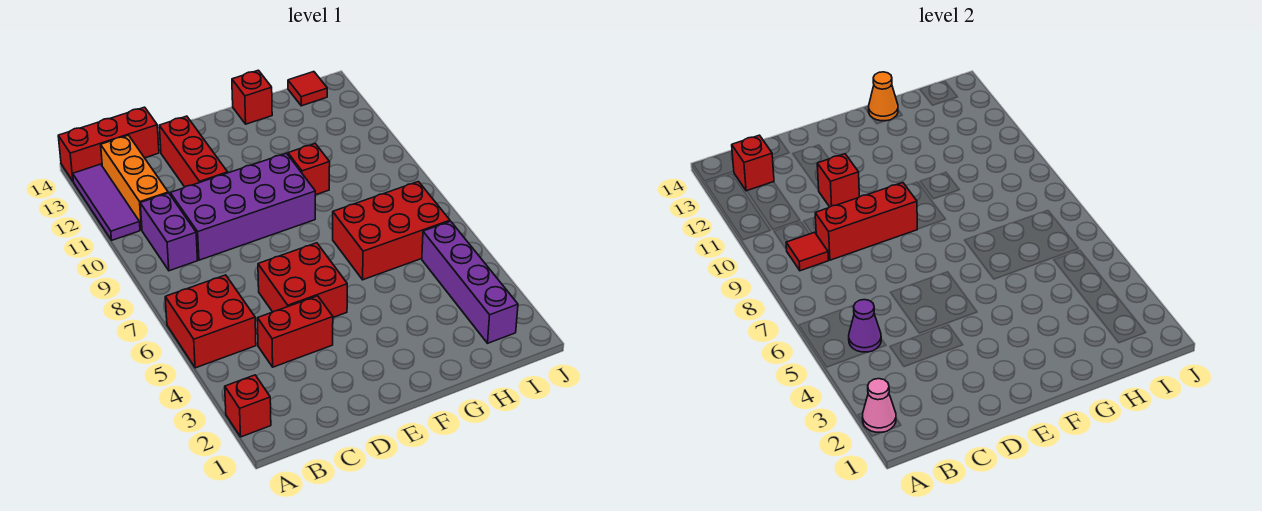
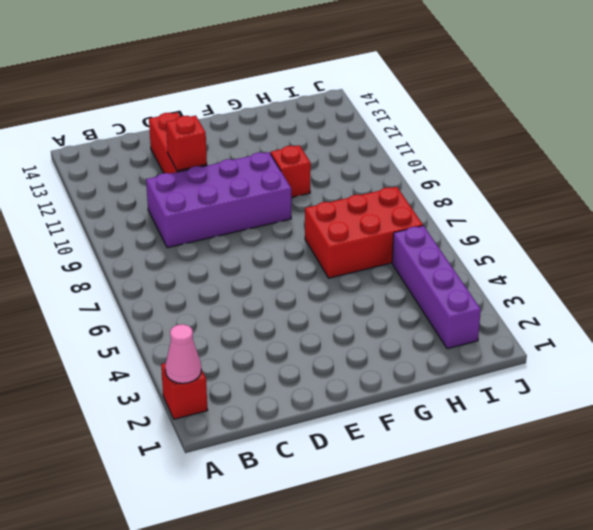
none -> red brick A5:B6 level 1
none -> purple tile A11:A13 level 1
none -> red brick A14:C14 level 1

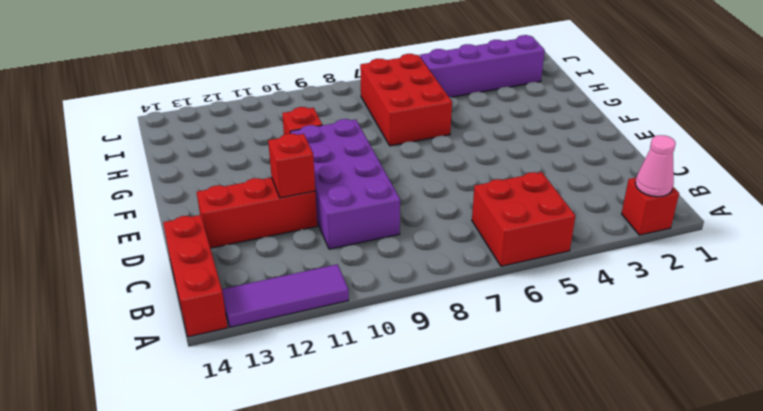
none -> purple brick B9:B10 level 1
none -> orange brick B11:B13 level 1
none -> red brick C4:D4 level 1

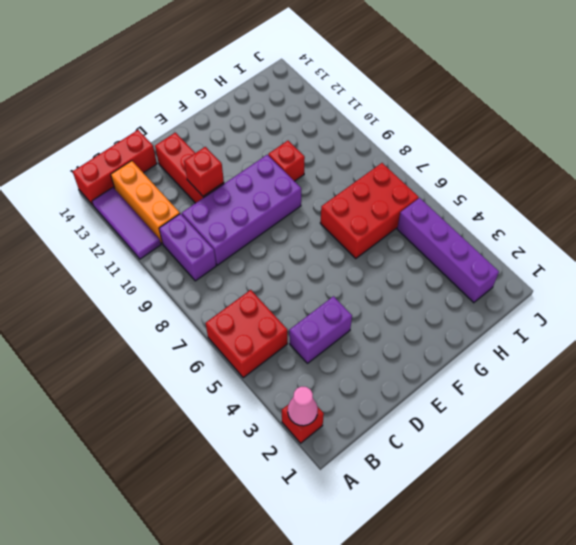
purple brick C4:D4 level 1 -> red brick C4:D4 level 1
none -> red brick D5:E6 level 1
none -> red brick G14 level 1
none -> red tile I14 level 1

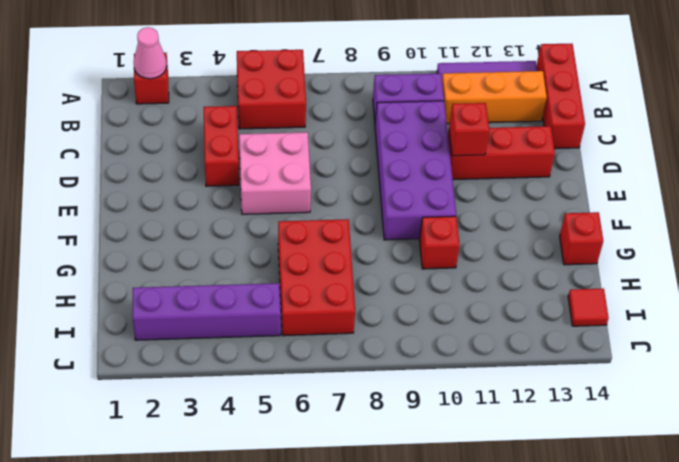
pink brick D5:E6 level 1 -> red brick D5:E6 level 1
none -> purple cone B5 level 2
none -> red tile B9 level 2
none -> red brick B13 level 2

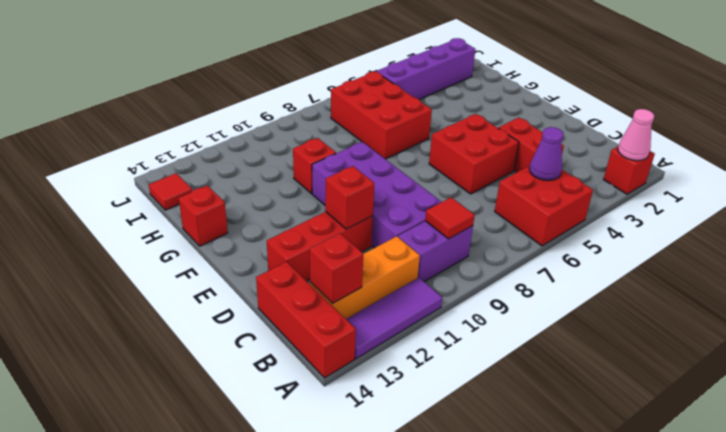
none -> red brick C9:E9 level 2
none -> orange cone G14 level 2

